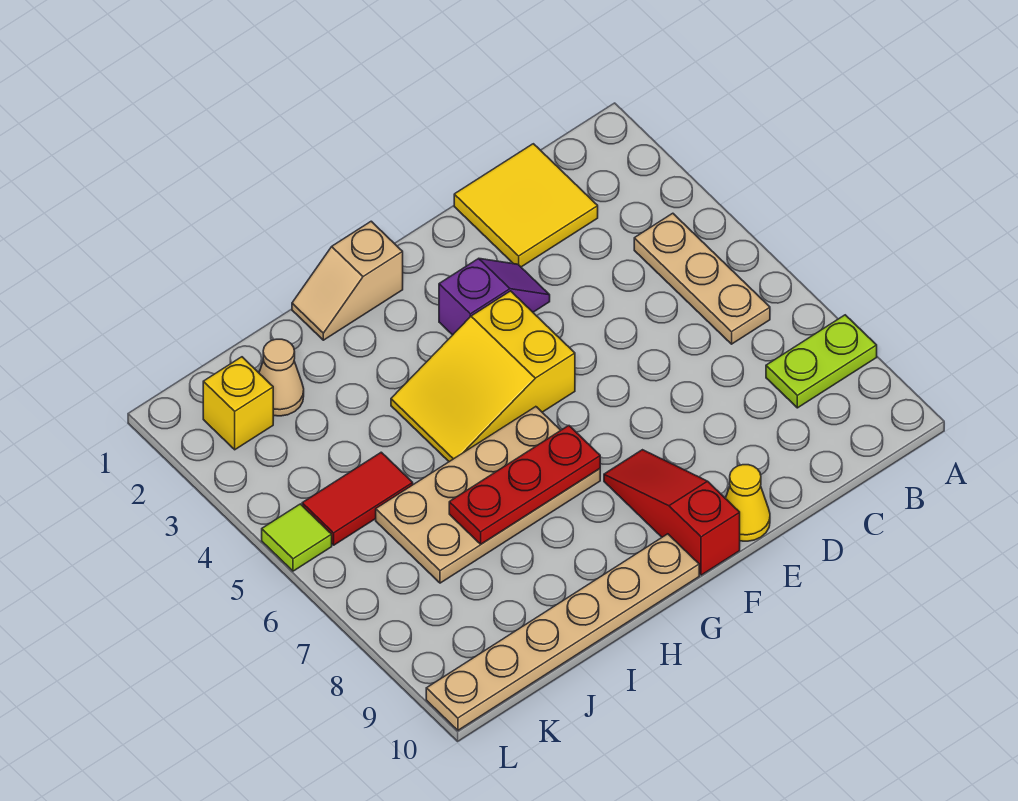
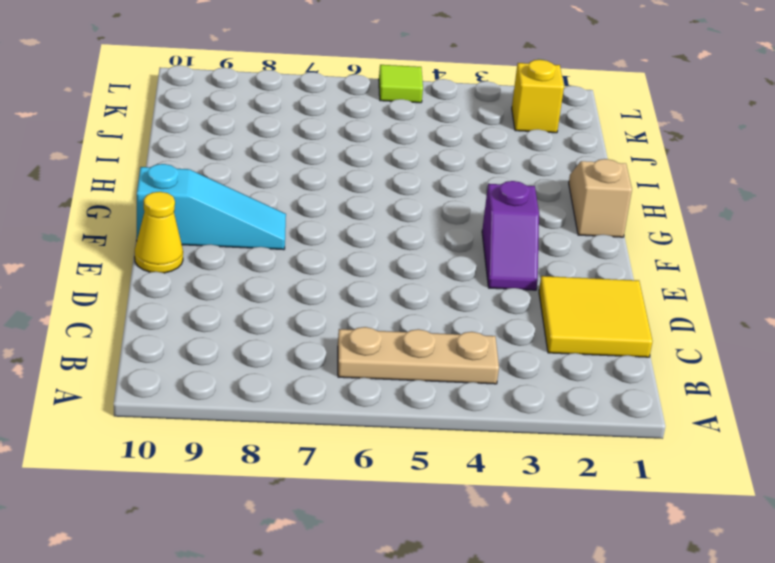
cyan slope F8:F10 level 1 top 10 -> red slope F8:F10 level 1 top 10
none -> lime plate A8:B8 level 1
none -> yellow slope F4:H5 level 1 top F
none -> tan plate G6:J7 level 1

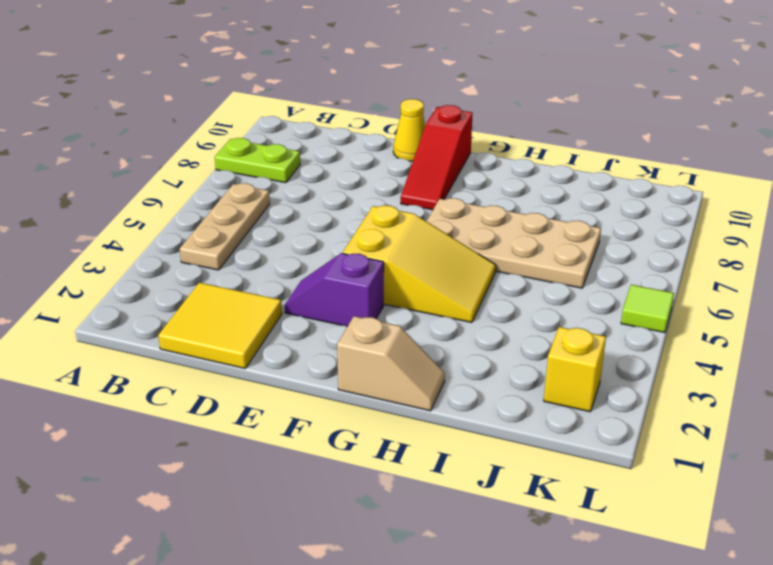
none -> tan plate G10:L10 level 1
none -> tan cone J2 level 1
none -> red tile J5:K5 level 1

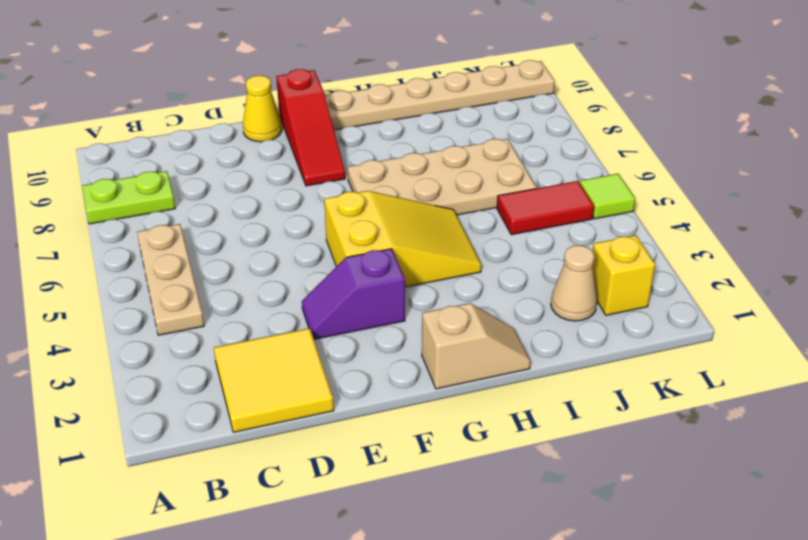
none -> red plate G7:I7 level 2

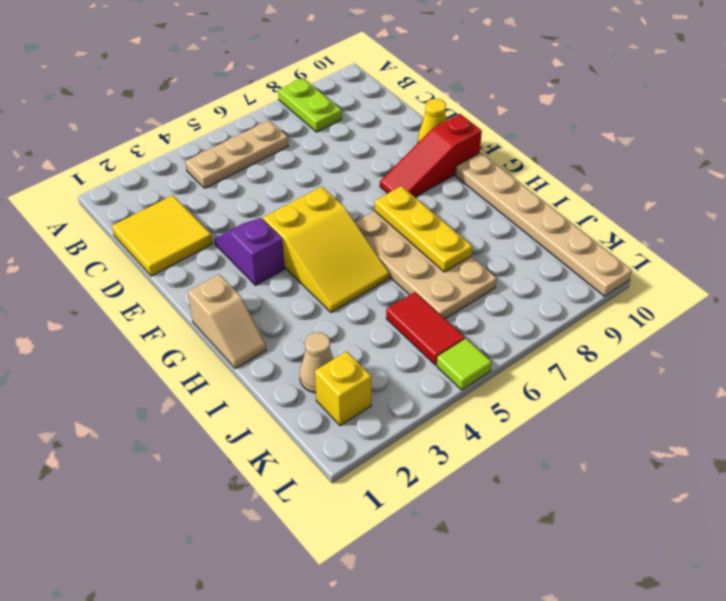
yellow plate G7:I7 level 2 -> red plate G7:I7 level 2

